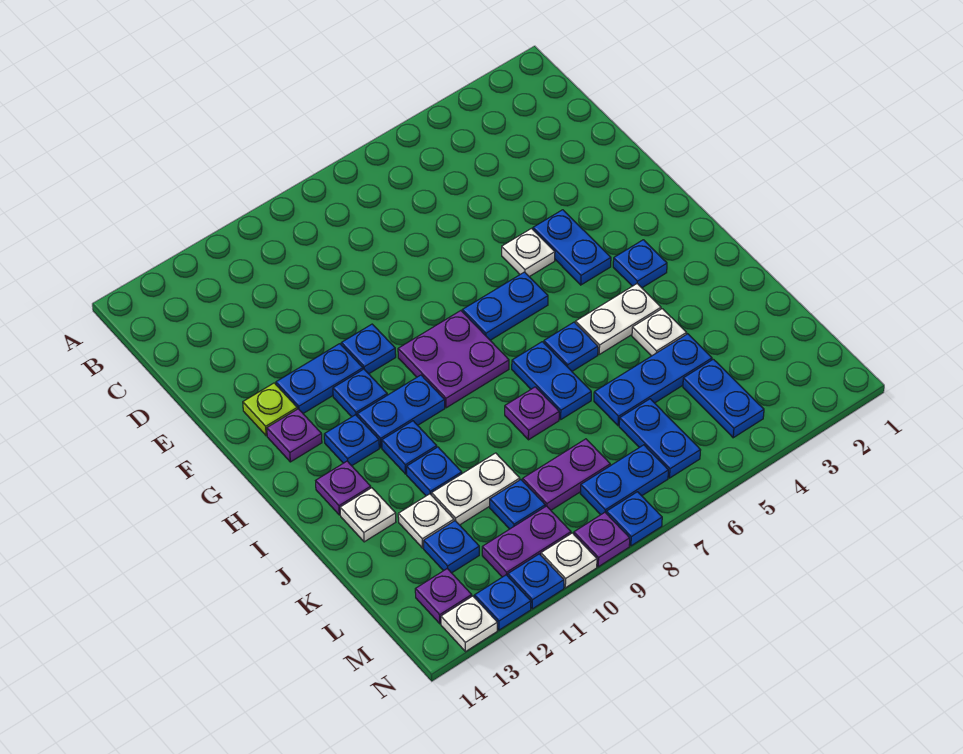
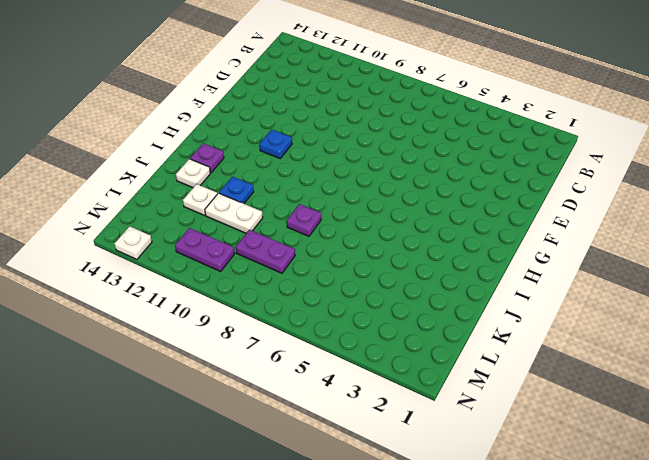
none -> blue plate F4:G4 level 1
none -> white plate F5 level 1
none -> blue plate F10 level 1
none -> blue plate F11:F12 level 1

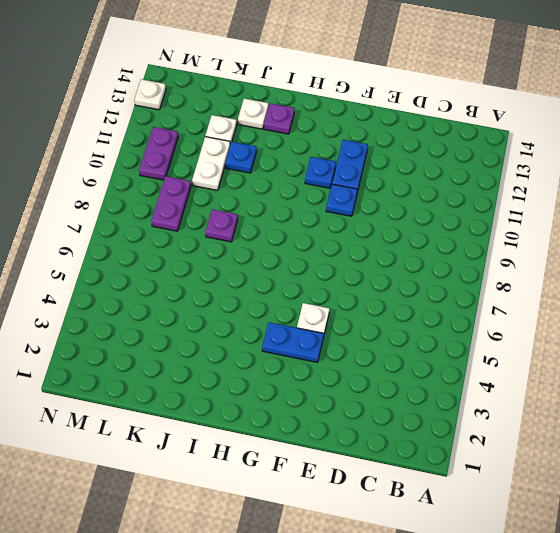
none -> lime plate F13 level 1
none -> blue plate G6:G7 level 1
none -> purple plate G8:H9 level 1
none -> purple plate G13 level 1

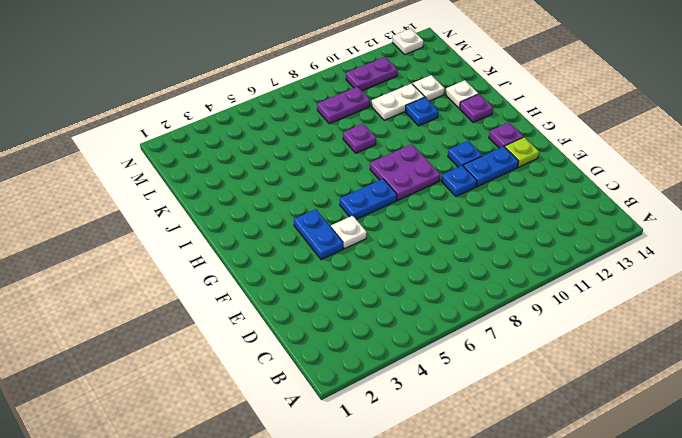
none -> blue plate H3 level 1
none -> blue plate H10:H11 level 1
none -> blue plate H12 level 1
none -> white plate I4:I5 level 1

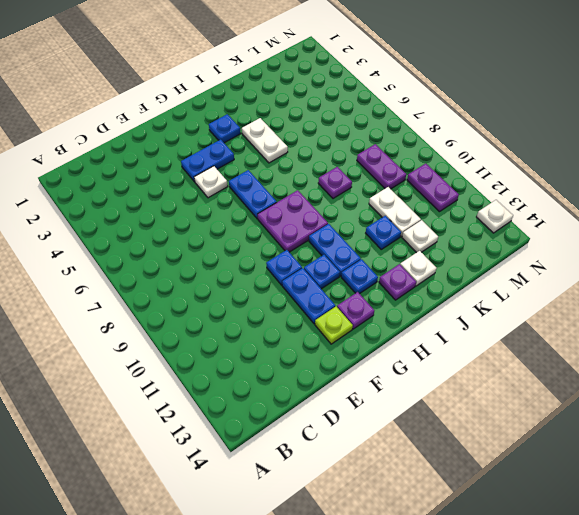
none -> blue plate I6 level 1
none -> blue plate I7:J7 level 1
none -> blue plate I11 level 1
none -> white plate J4 level 1

